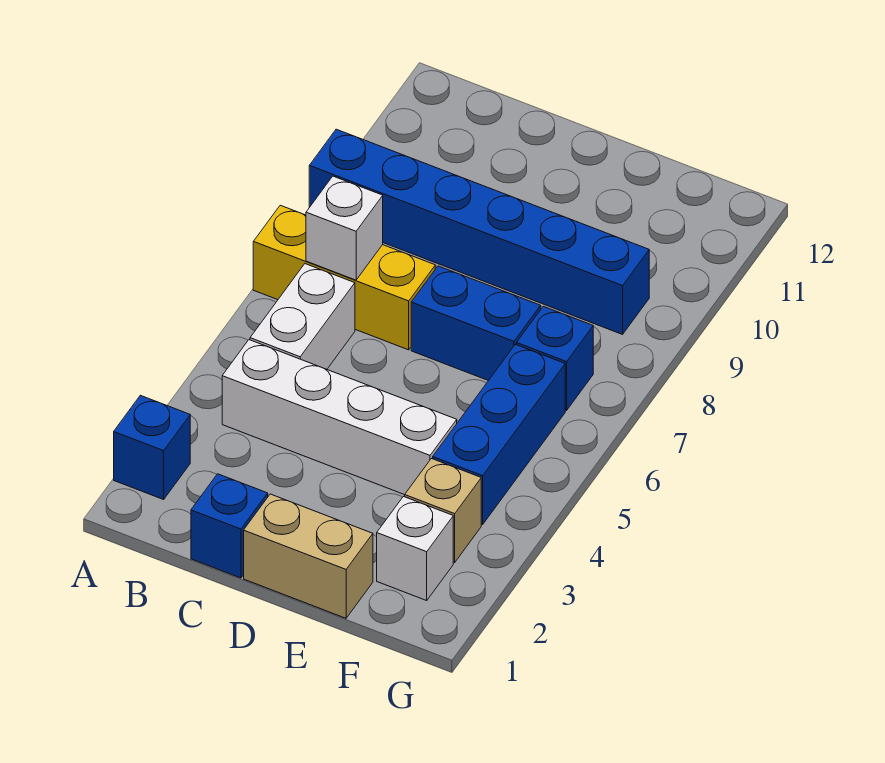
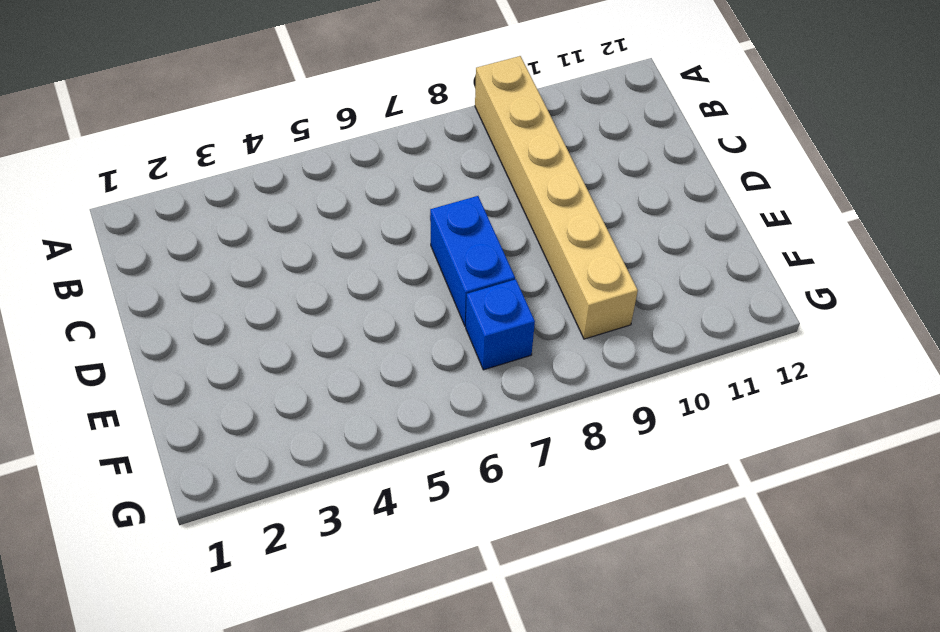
tan brick A9:F9 level 1 -> blue brick A9:F9 level 1
none -> blue brick A2 level 1
none -> yellow brick A7:C7 level 1
none -> white brick B4:E4 level 1

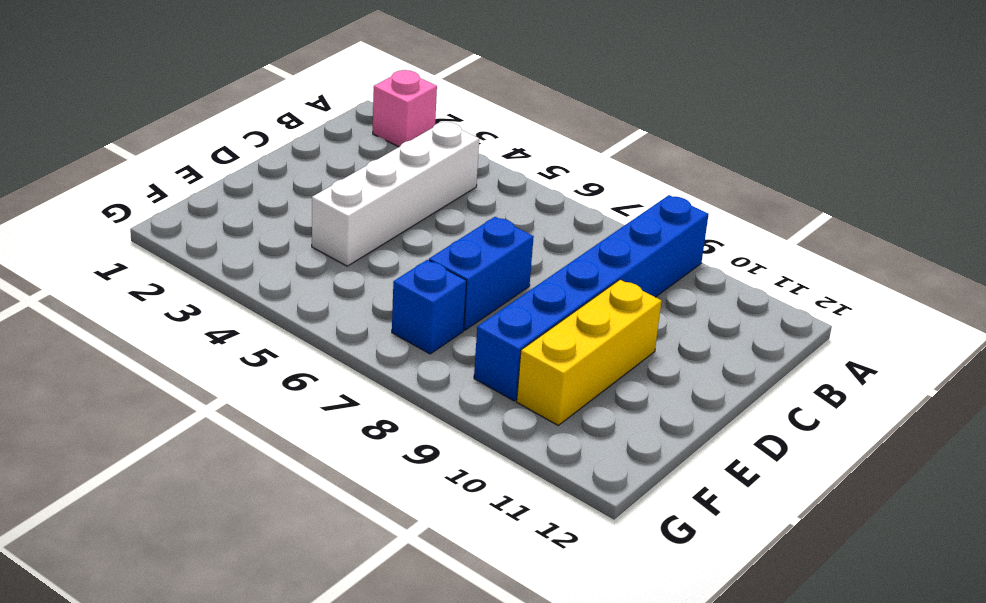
pink brick A2 level 1 -> blue brick A2 level 1
yellow brick D10:F10 level 1 -> yellow brick A7:C7 level 1
none -> white brick B5:B6 level 1
none -> blue brick C1 level 1
none -> tan brick D1:E1 level 1

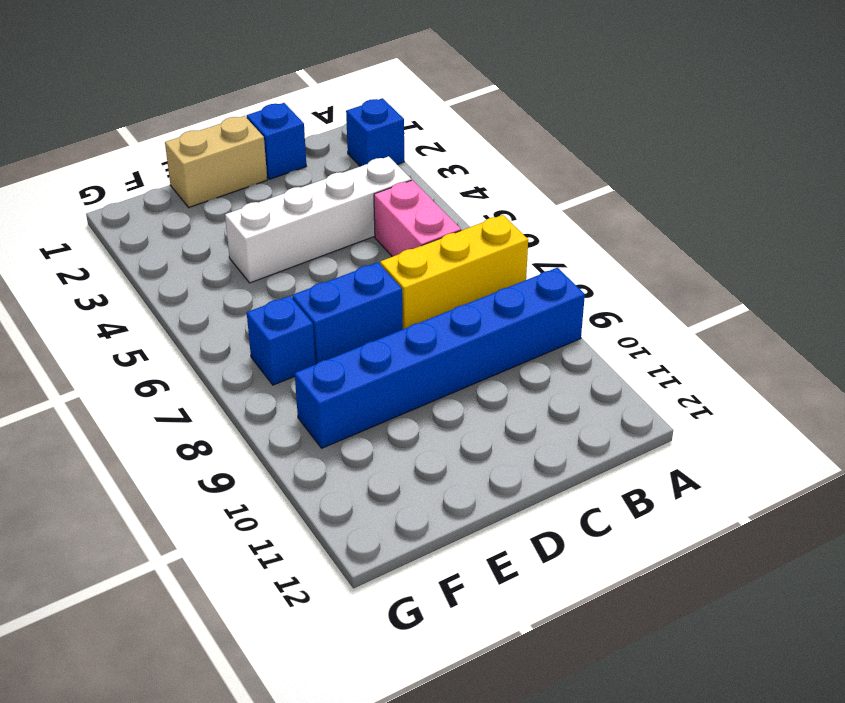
pink brick B5:B6 level 1 -> white brick B5:B6 level 1
none -> white brick F2 level 1
none -> tan brick F3 level 1
none -> blue brick F4:F6 level 1

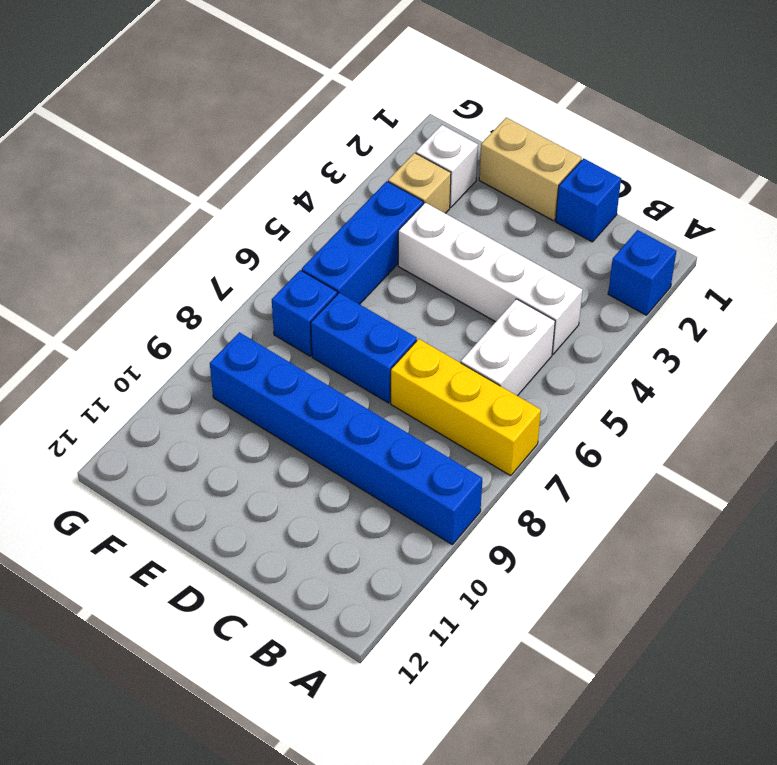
none -> white brick B7 level 2

